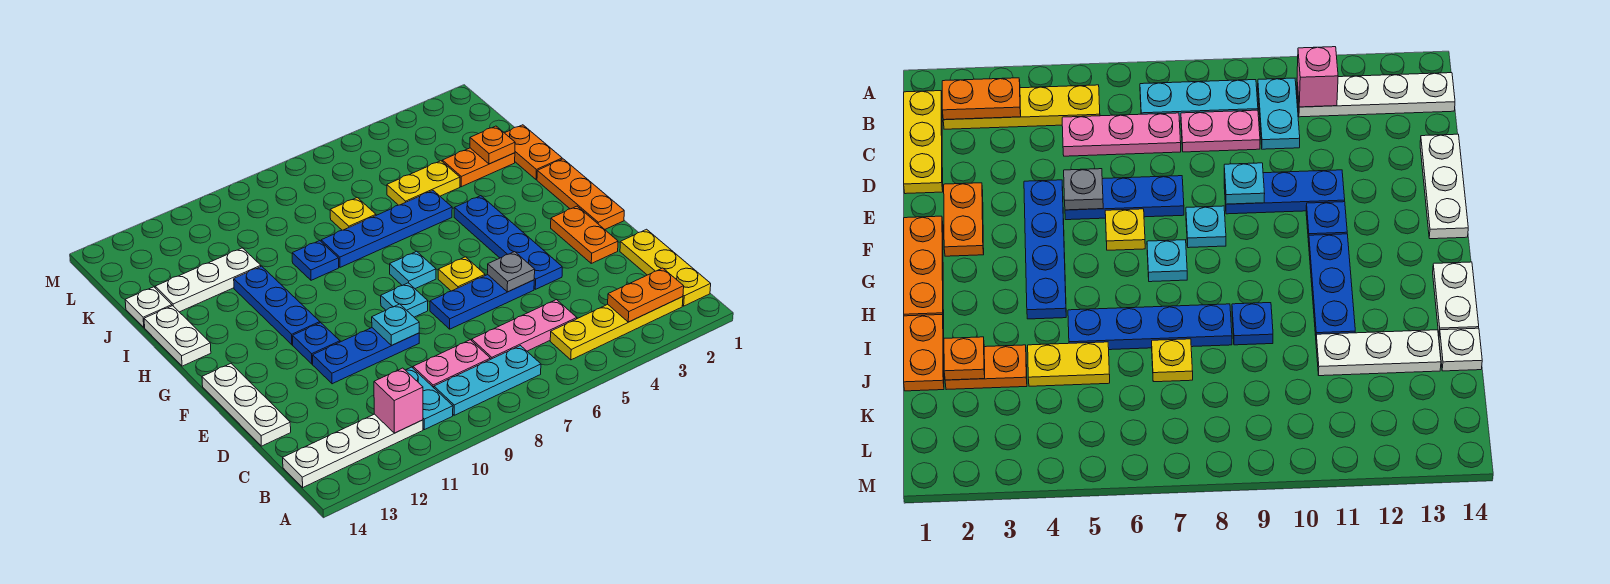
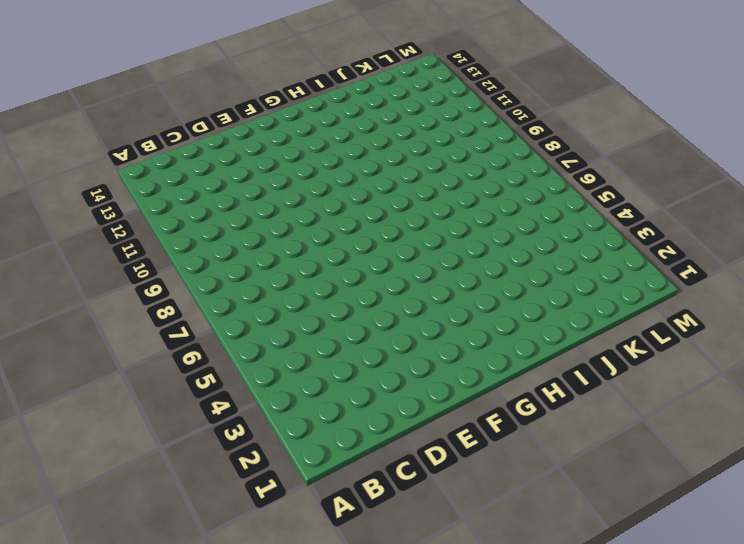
none -> yellow plate B1:D1 level 1
none -> yellow plate B2:B5 level 1
none -> cyan plate B7:B9 level 1
none -> cyan plate B10:C10 level 1

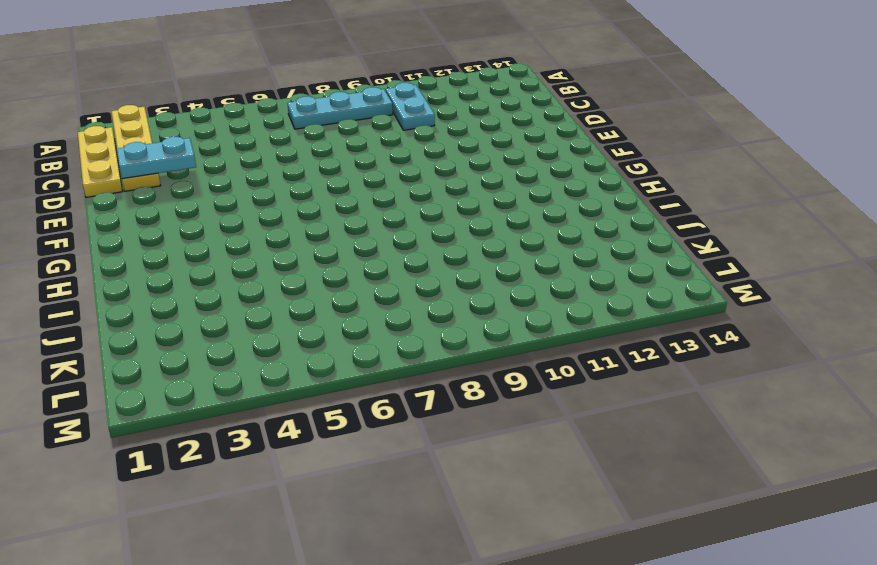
yellow plate A2:D2 level 1 -> yellow plate B2:B5 level 1
cyan plate D2:D3 level 2 -> none
none -> white plate B11:B14 level 1
none -> pink plate C5:C7 level 1
none -> pink plate C8:C9 level 1
none -> white plate D14:F14 level 1

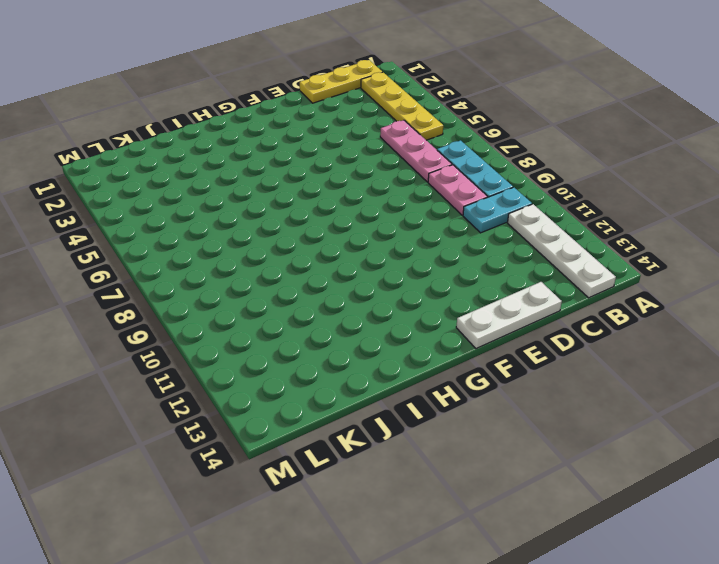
none -> orange plate E2:F2 level 1
none -> blue plate E4:H4 level 1
none -> blue plate E5:E7 level 1
none -> blue plate E9:E11 level 1

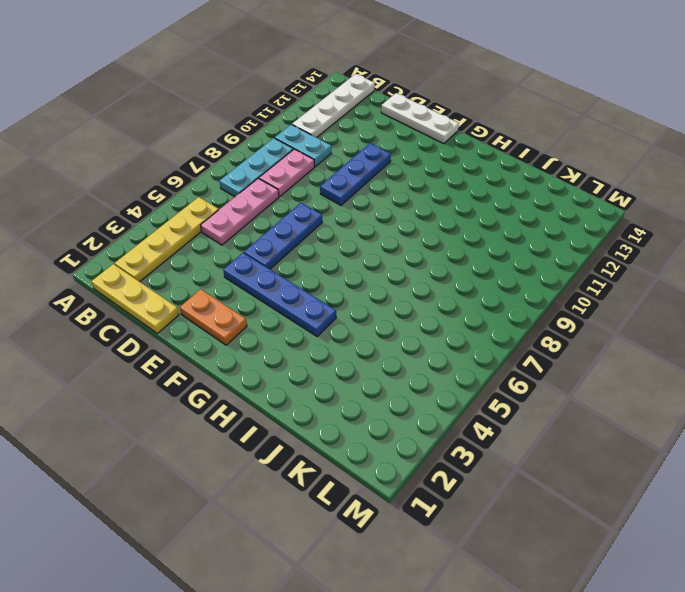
none -> orange plate F1:H1 level 1
none -> yellow plate F6 level 1
none -> cyan plate F8 level 1
none -> blue plate F11 level 1

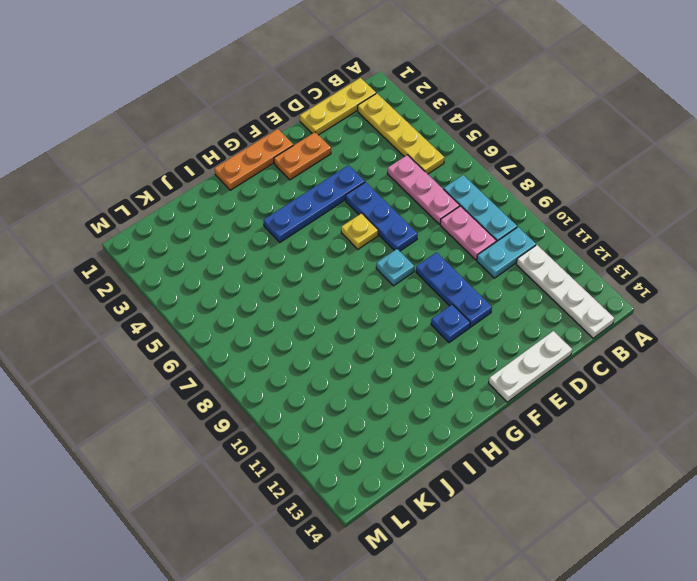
none -> cyan plate G7 level 1
none -> blue plate G11:I11 level 1
none -> white plate H14:I14 level 1
none -> orange plate I1:J1 level 1

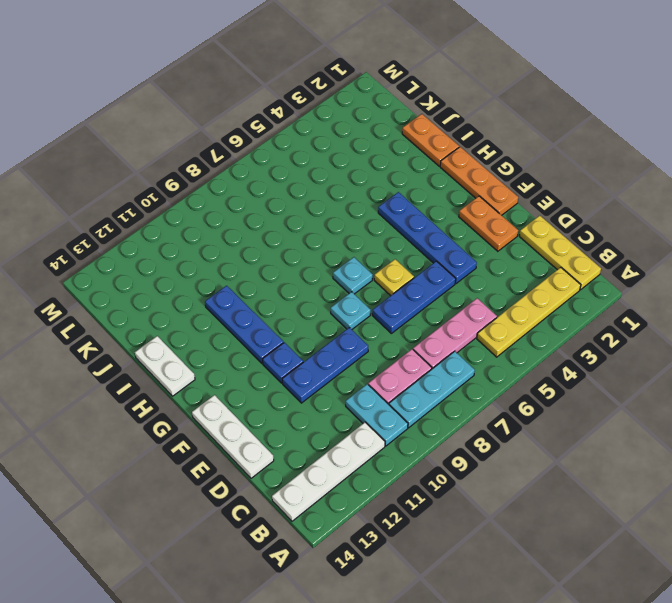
none -> blue plate I5:I8 level 1
none -> blue plate I9 level 1
none -> orange plate J2:J3 level 1
none -> yellow plate J4:J5 level 1

